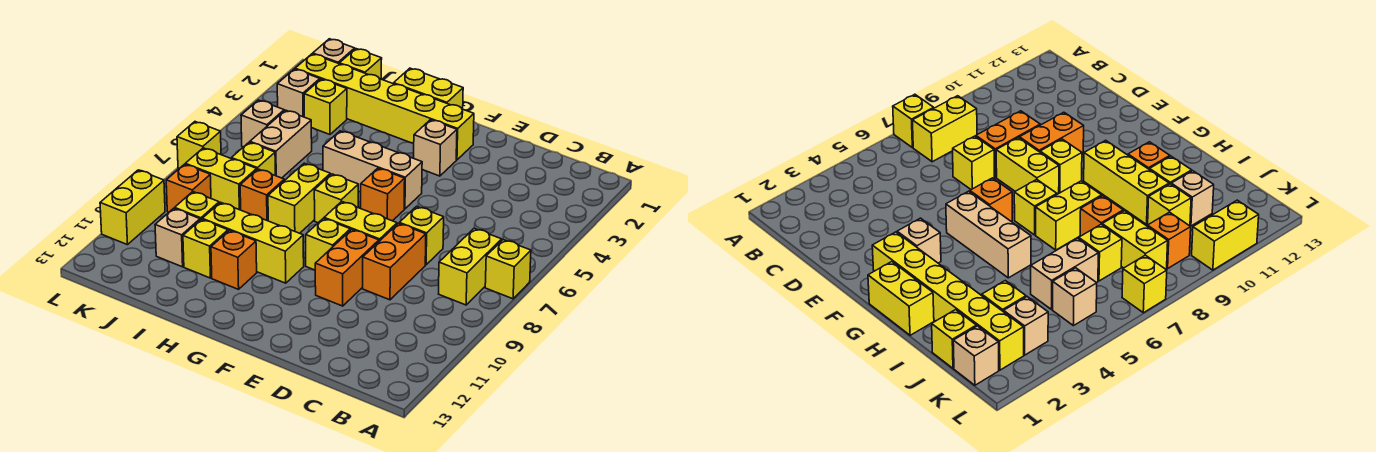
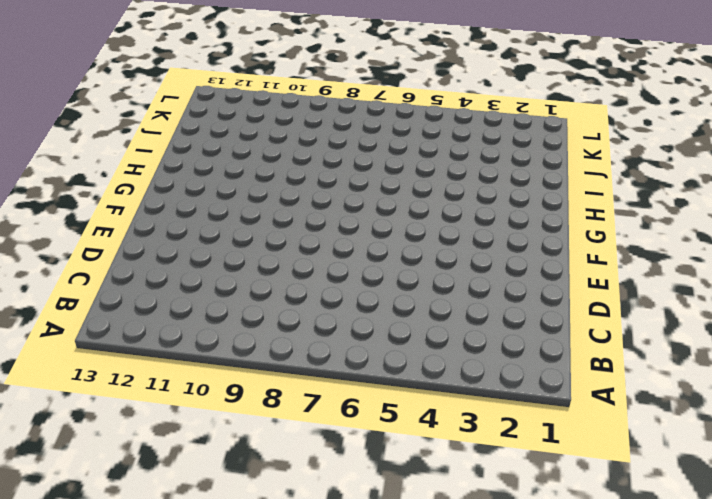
none -> yellow brick A7 level 1
none -> yellow brick B7:B8 level 1
none -> yellow brick D7 level 1
none -> orange brick D8:D9 level 1

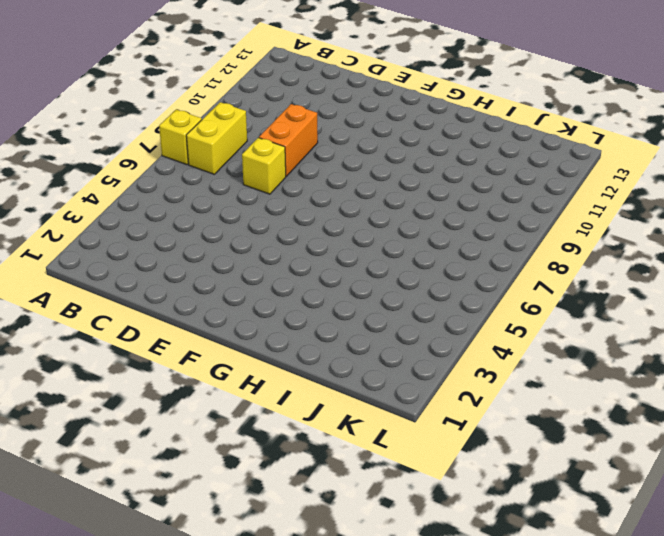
none -> yellow brick E8:F8 level 1
none -> orange brick E9:E10 level 1
none -> yellow brick F2:K2 level 1
none -> tan brick F3 level 1

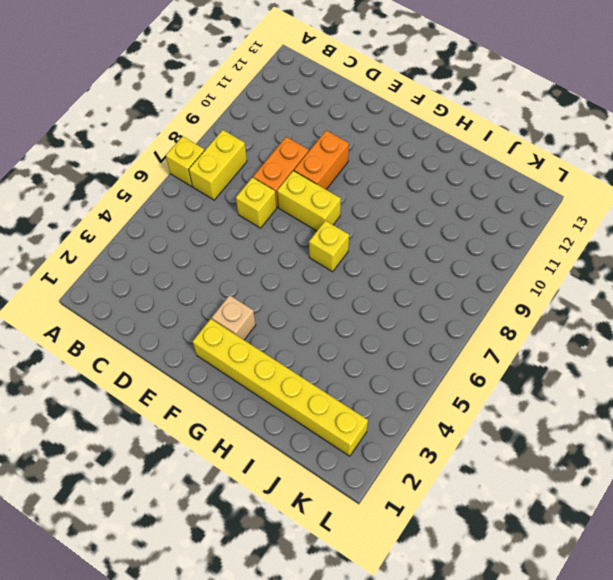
none -> tan brick F5:H5 level 1
none -> orange brick F6 level 1
none -> yellow brick F9 level 1
none -> yellow brick G1:H1 level 1

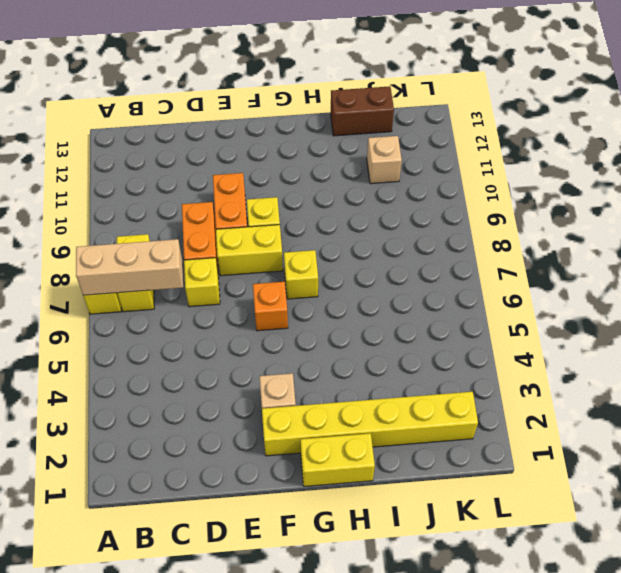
tan brick A7:C7 level 2 -> tan brick F5:H5 level 1
brown brick I13:J13 level 1 -> none
none -> yellow brick G10:I10 level 1
none -> yellow brick H7:H8 level 1
none -> orange brick H11 level 1
none -> orange brick I8 level 1

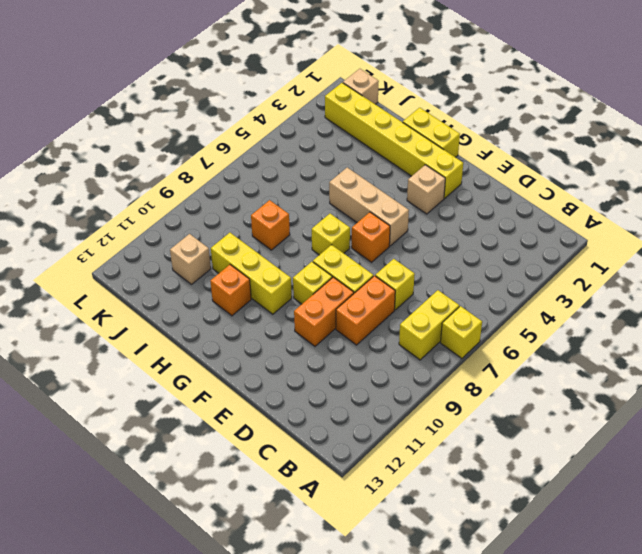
none -> yellow brick H7:H8 level 1
none -> yellow brick I11 level 1
none -> yellow brick J1 level 1
none -> yellow brick J3 level 1

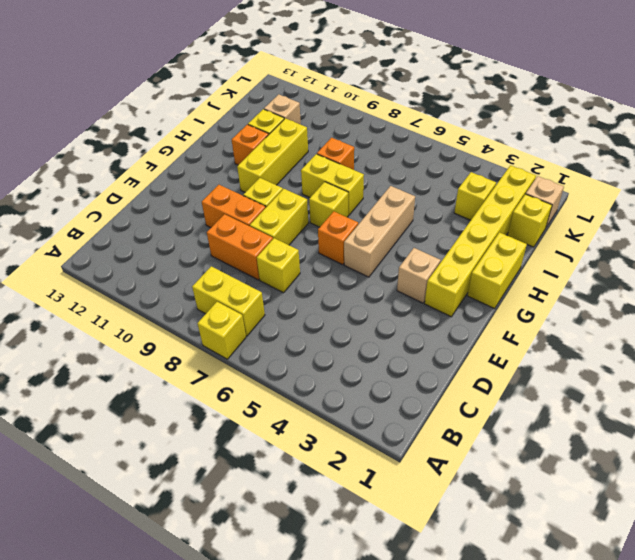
none -> tan brick J5:J6 level 1
none -> yellow brick J7 level 1
none -> yellow brick J8:K8 level 1
none -> yellow brick J10 level 1

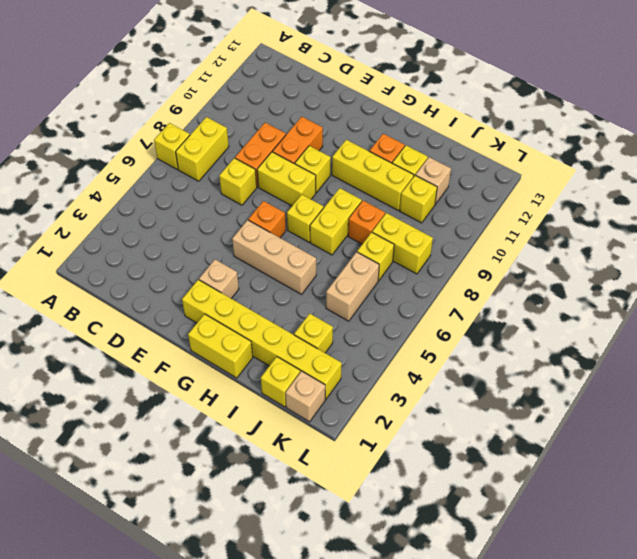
none -> tan brick K3 level 1
none -> tan brick K5 level 1
none -> orange brick K9 level 1
none -> yellow brick L7 level 1

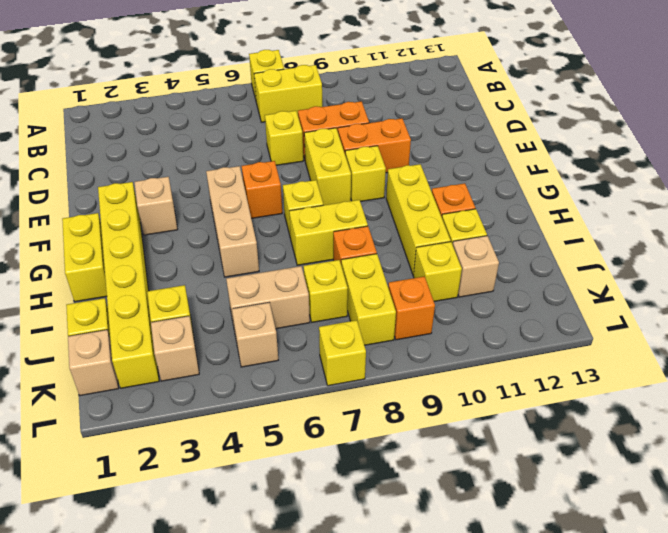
none -> yellow brick L10:L11 level 1

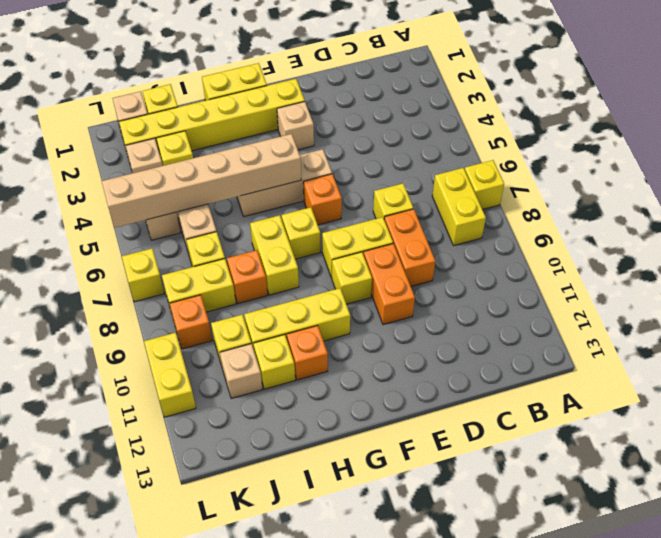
tan brick G5:L5 level 2 -> none

